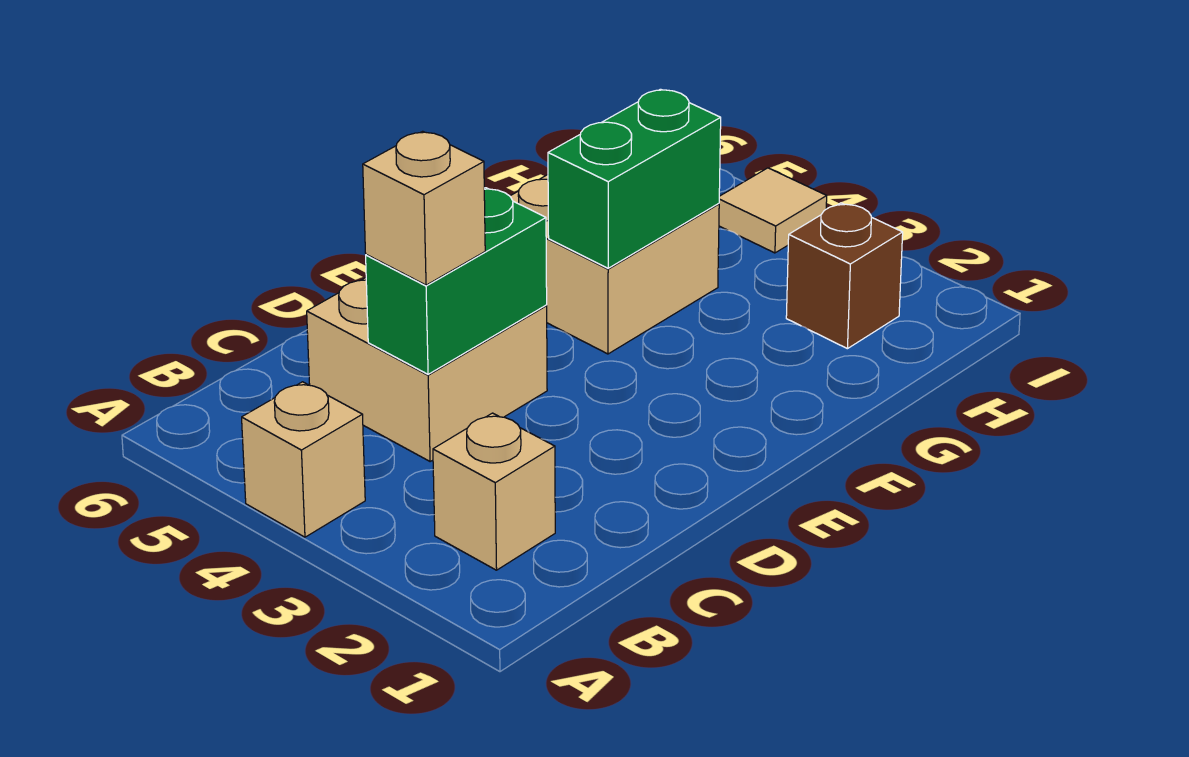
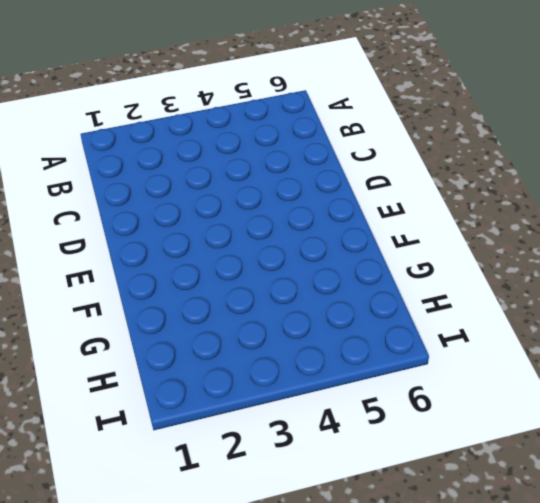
none -> tan brick A4 level 1
none -> tan brick B2 level 1

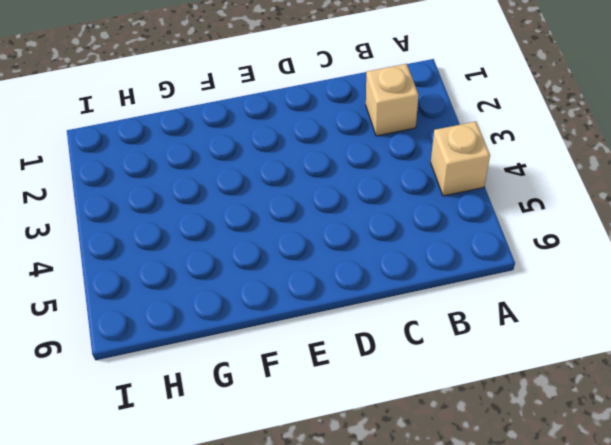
none -> tan brick C4:D5 level 1
none -> tan brick F4:G5 level 1

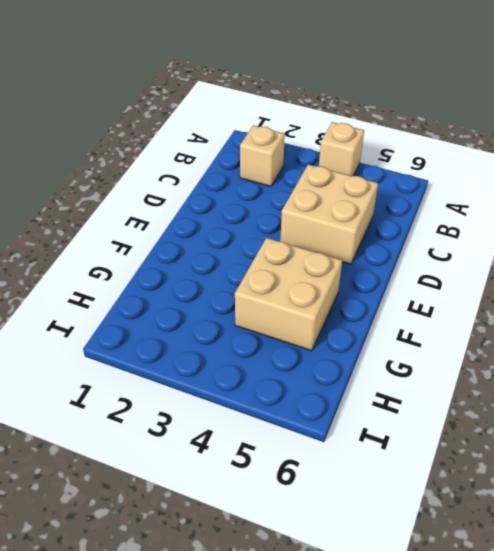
none -> brown brick H2 level 1
none -> tan tile I4 level 1

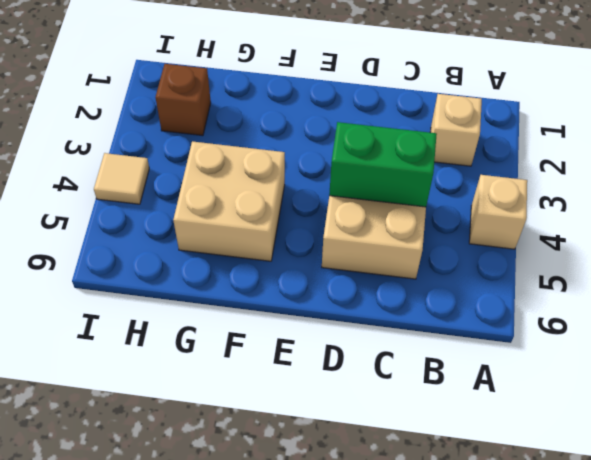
none -> green brick F4:G4 level 2
none -> tan brick C4 level 3

